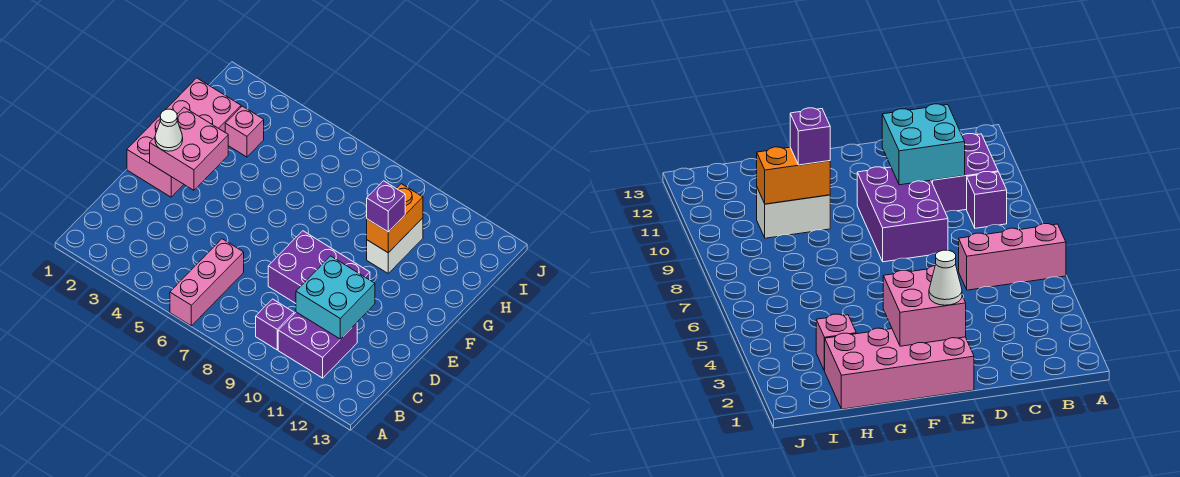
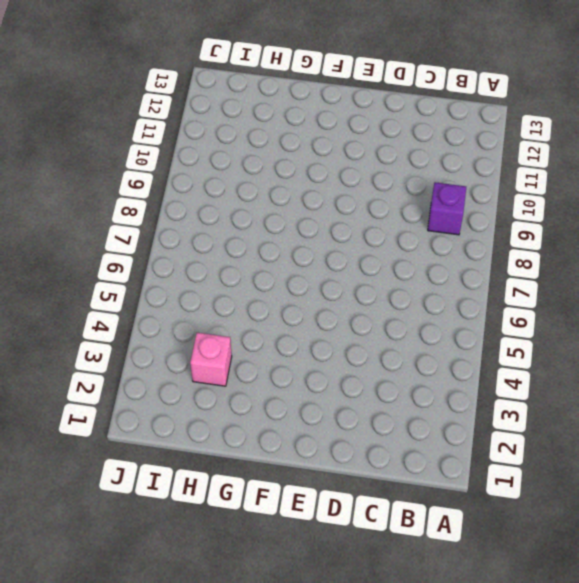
none -> pink brick A6:C6 level 1
none -> purple brick B10:C11 level 1
none -> purple brick D8:E10 level 1

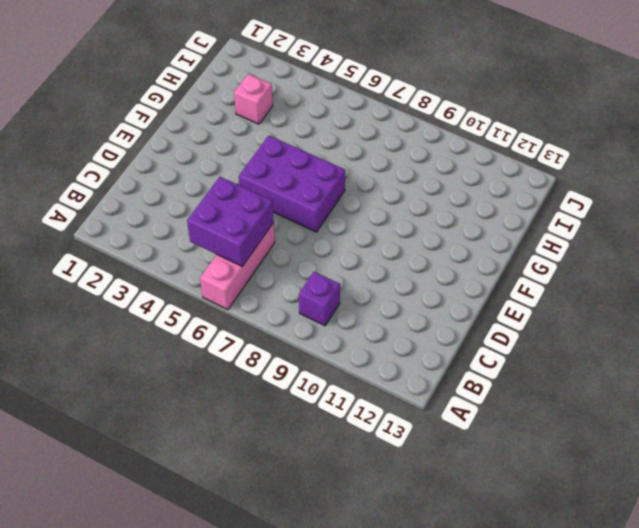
purple brick B5:C6 level 2 -> purple brick B10:C11 level 1
purple brick E5:F7 level 1 -> purple brick D8:E10 level 1
none -> pink brick E1:H2 level 1
none -> white brick G10:H10 level 1
none -> cyan brick C10:D11 level 2

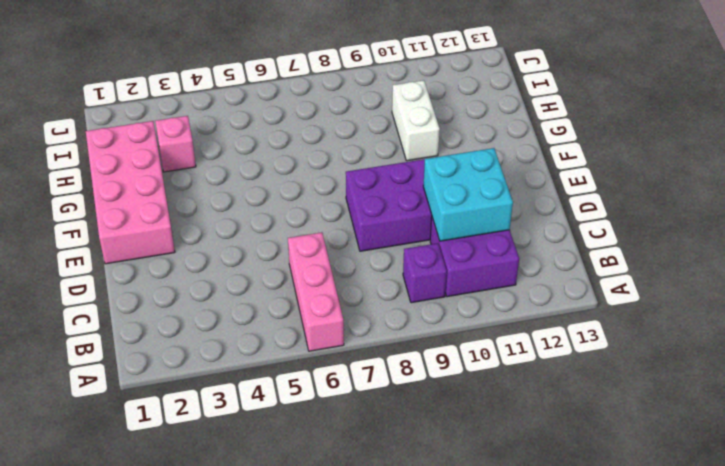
none -> pink brick E2:F3 level 2
none -> orange brick G10:H10 level 2
none -> white cone E2 level 3

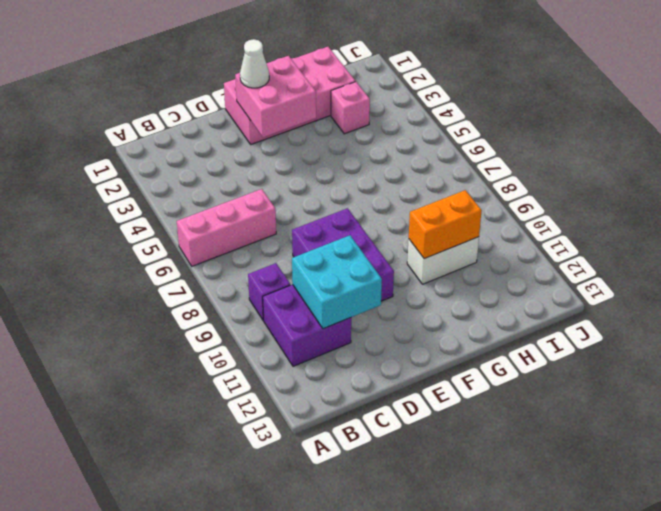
none -> purple brick G10 level 3

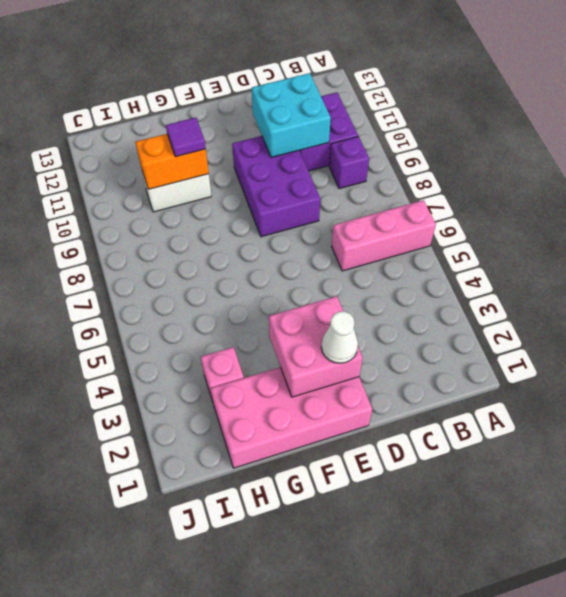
purple tile G10 level 3 -> purple brick G10 level 3

